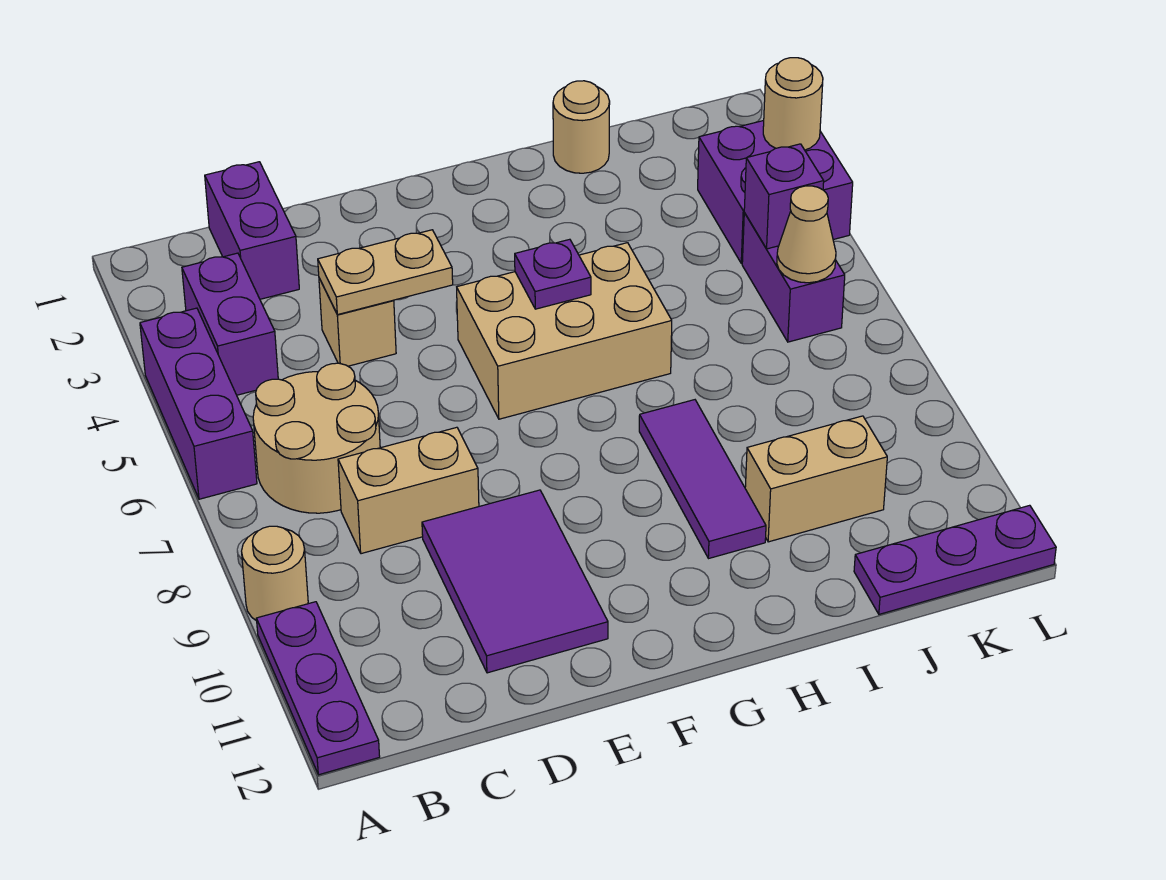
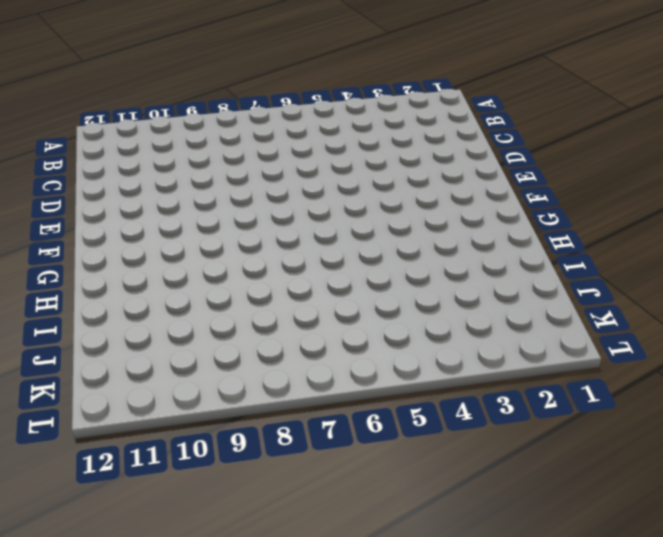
none -> purple brick A4:A6 level 1
none -> tan round brick A9 level 1
none -> purple plate A10:A12 level 1

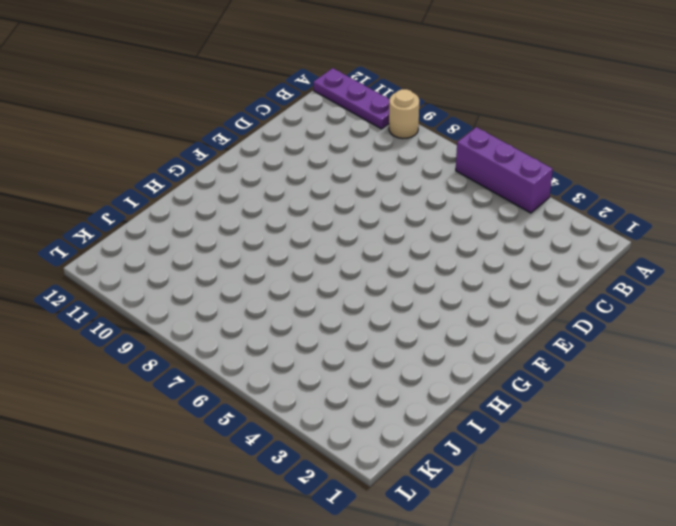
none -> purple brick B3:B4 level 1
none -> tan round brick B6:C7 level 1
none -> purple brick C1:C2 level 1

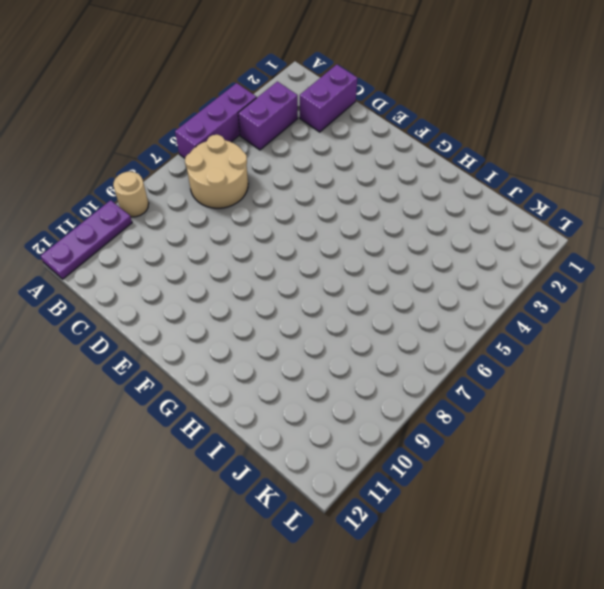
none -> tan brick C8:D8 level 1
none -> tan brick D4 level 1
none -> purple tile D9:E11 level 1

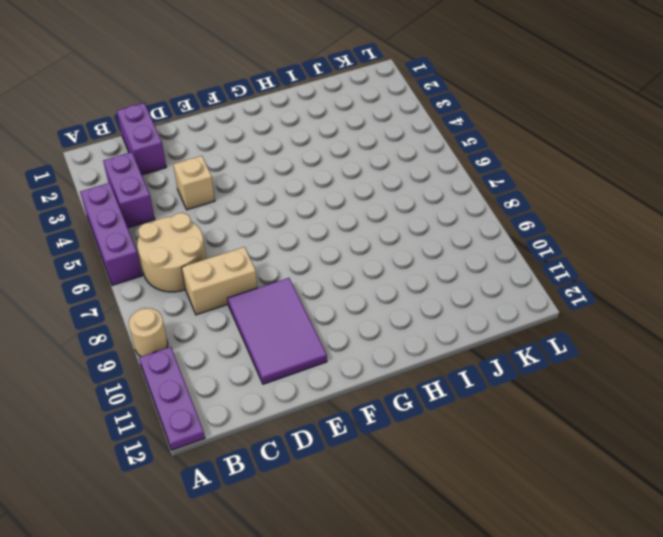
none -> tan brick F5:H6 level 1
none -> purple tile H8:H10 level 1
none -> tan round brick I1 level 1

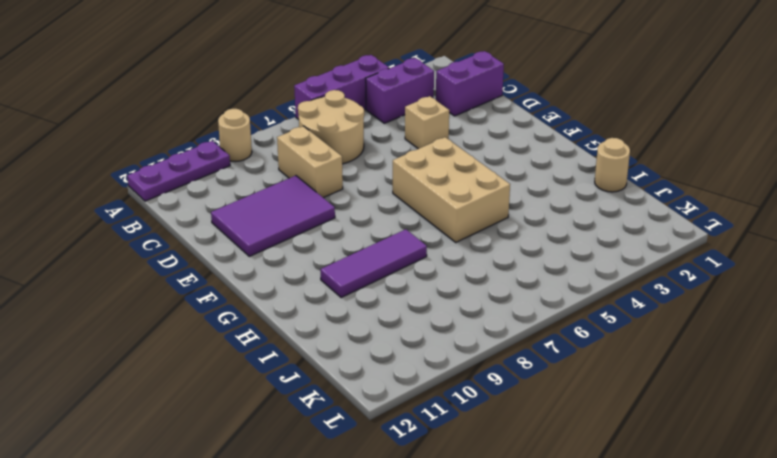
none -> tan brick I10:J10 level 1
none -> purple plate J12:L12 level 1
none -> purple brick K3:L4 level 1

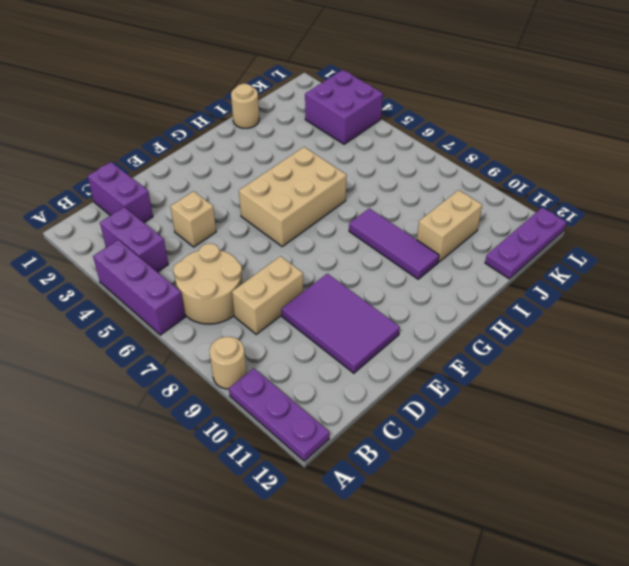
none -> purple brick K5:K6 level 1
none -> tan plate D4:E4 level 2
none -> purple plate G5 level 2

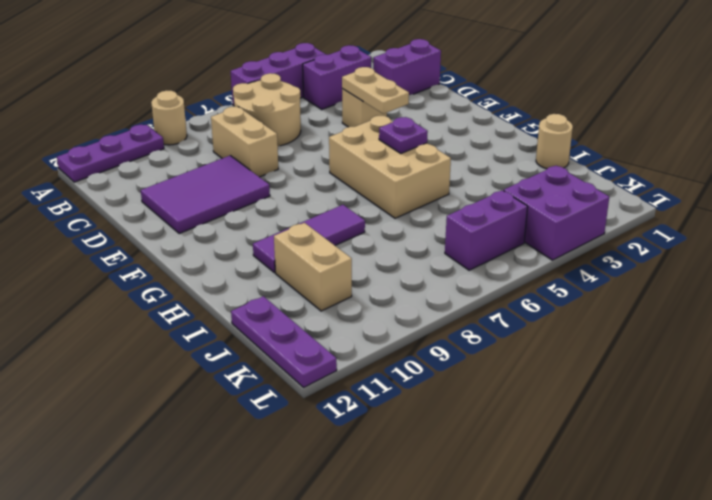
none -> purple brick K5 level 2
none -> tan cone K6 level 2
none -> tan round brick L3 level 2

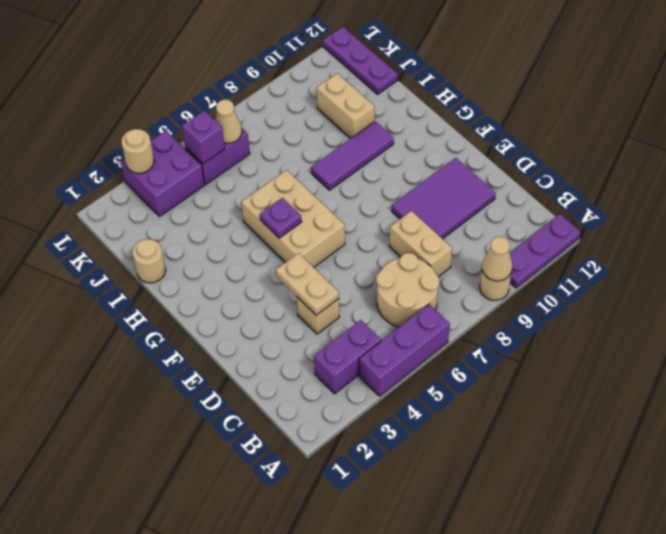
tan cone A9 level 2 -> none
none -> purple brick C1:C2 level 1

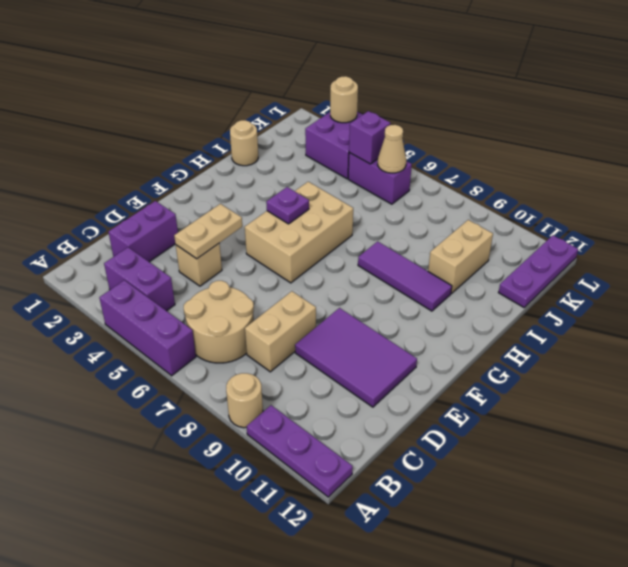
purple brick C2:D2 level 1 -> purple brick C1:C2 level 1

